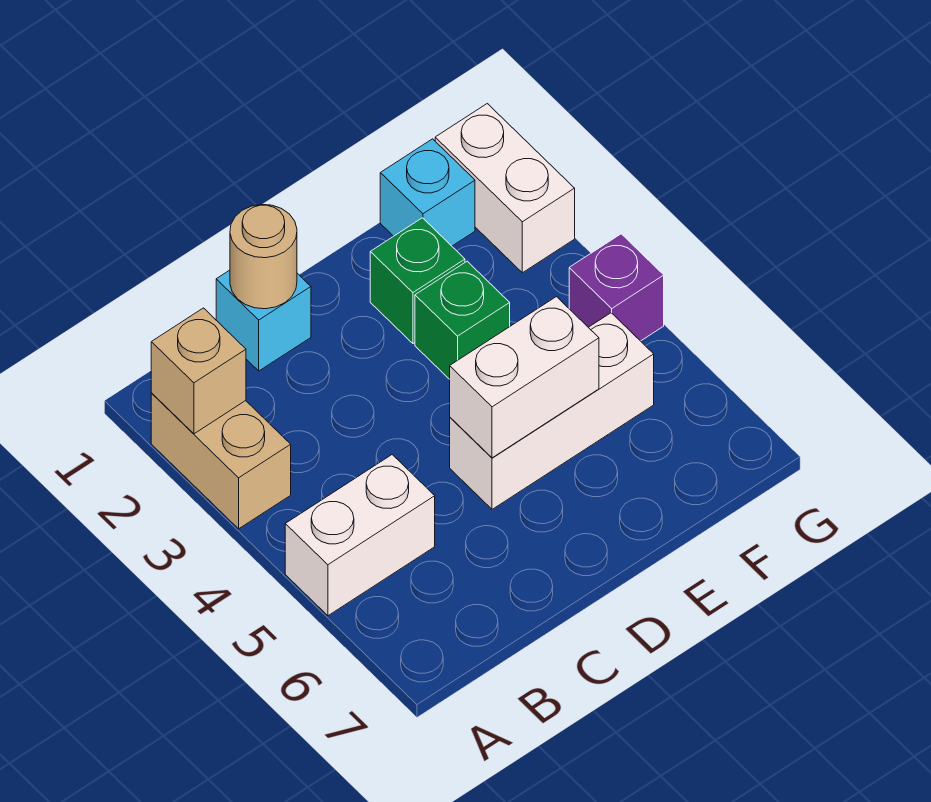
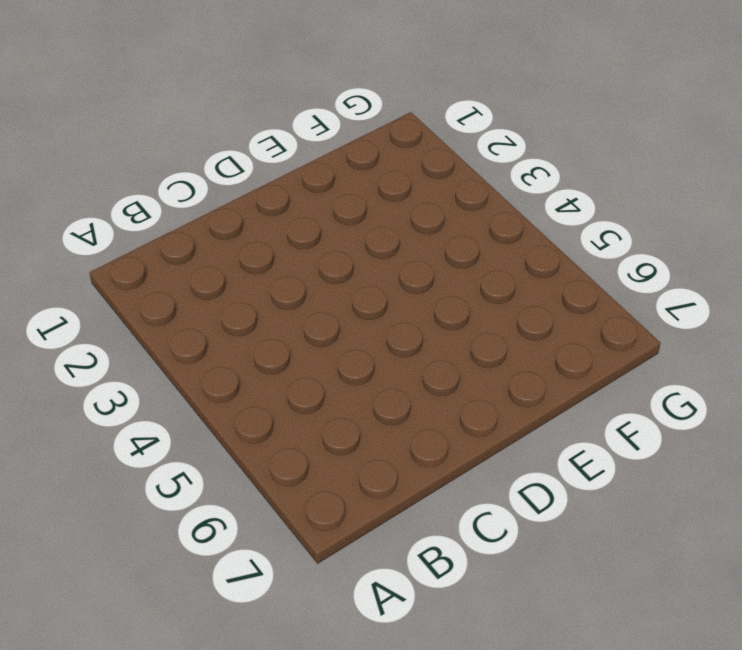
none -> tan brick A2:A3 level 1
none -> white brick A5:B5 level 1
none -> cyan brick C1 level 1

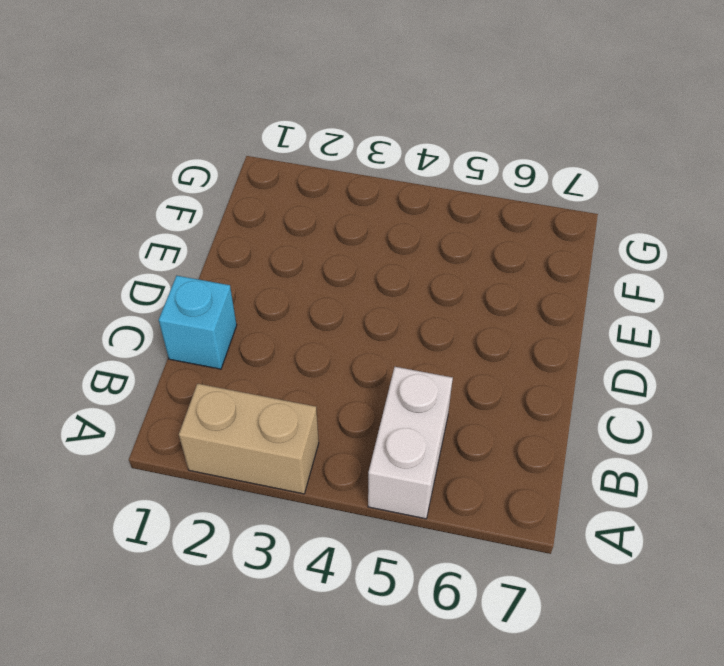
none -> white brick D5:F5 level 1
none -> green brick E2 level 1
none -> green brick E3 level 1

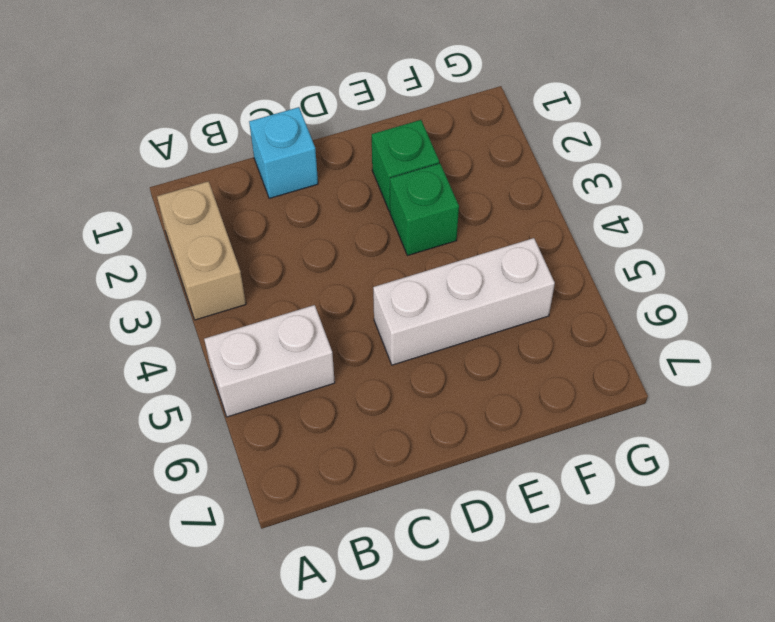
none -> cyan brick F1 level 1
none -> white brick G1:G2 level 1
none -> purple brick G4 level 1

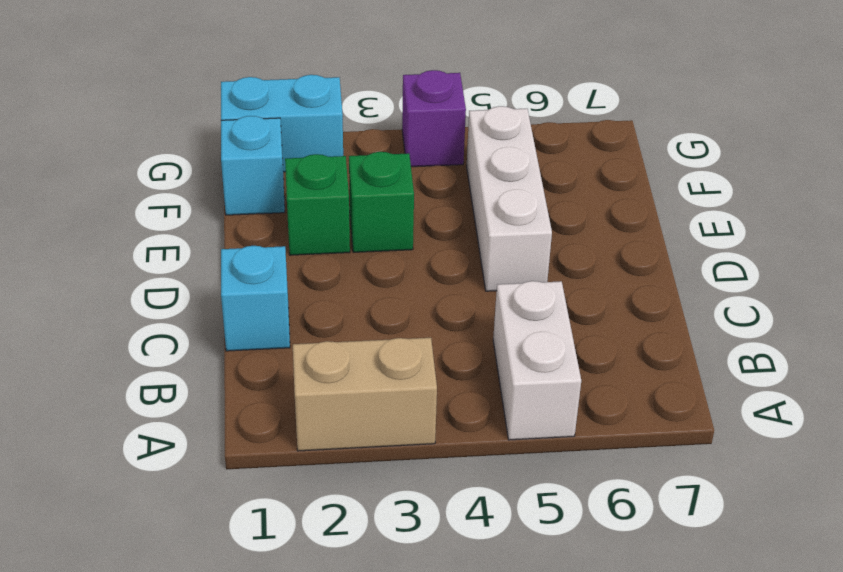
cyan brick G1:G2 level 1 -> white brick G1:G2 level 1
none -> tan brick A2 level 2
none -> tan round brick C1 level 2
none -> white brick D5:E5 level 2

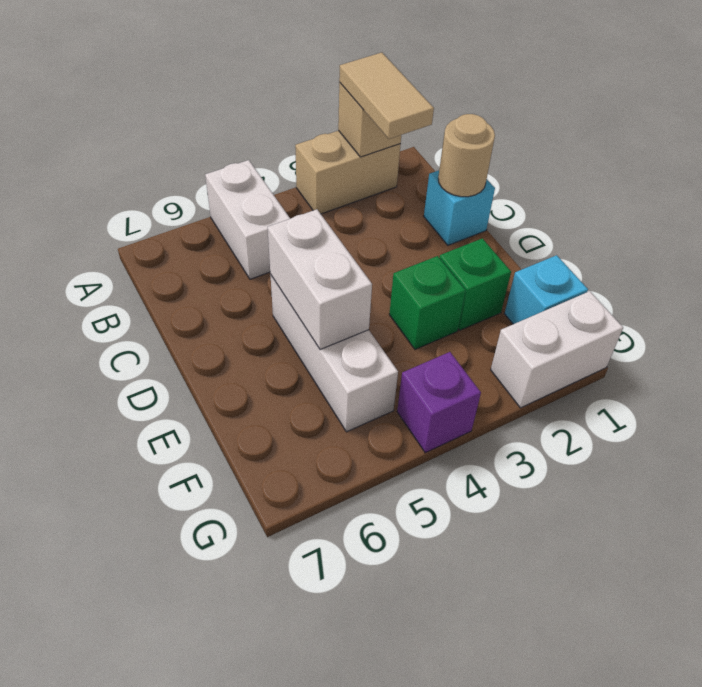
tan tile A2:B2 level 3 -> none

